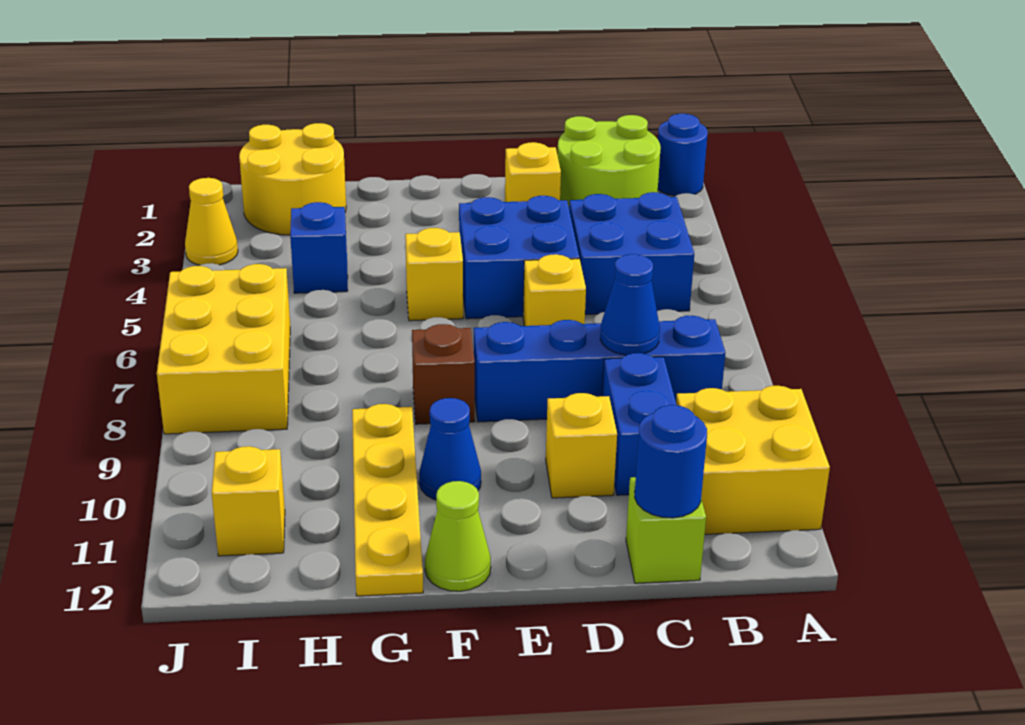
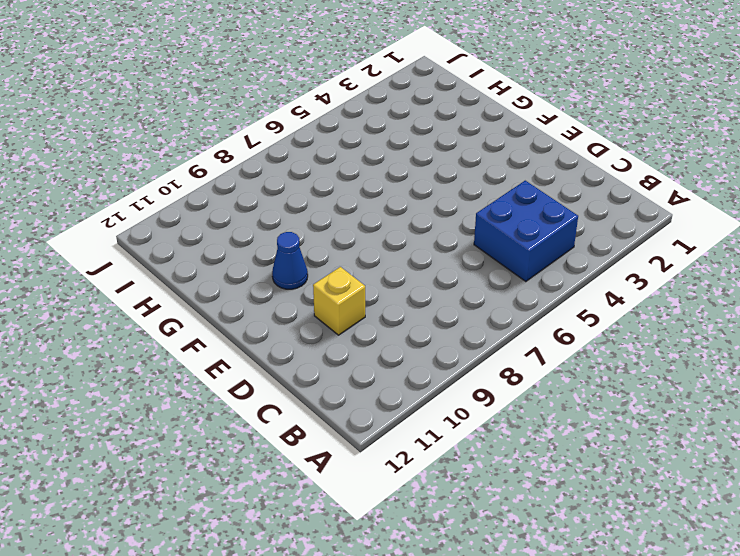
none -> blue round brick A1 level 1
none -> yellow brick A10:B11 level 1
none -> lime round brick B1:C2 level 1

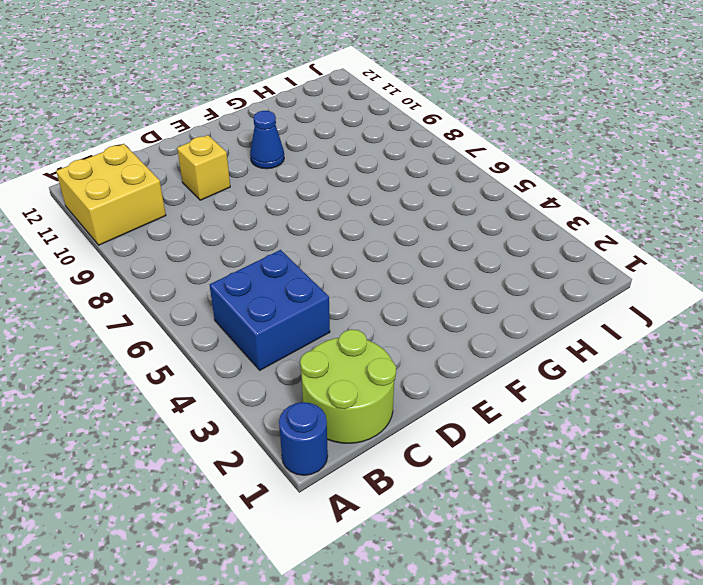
none -> blue brick B8:E8 level 1
none -> blue brick C9:C10 level 1
none -> lime brick C12 level 1

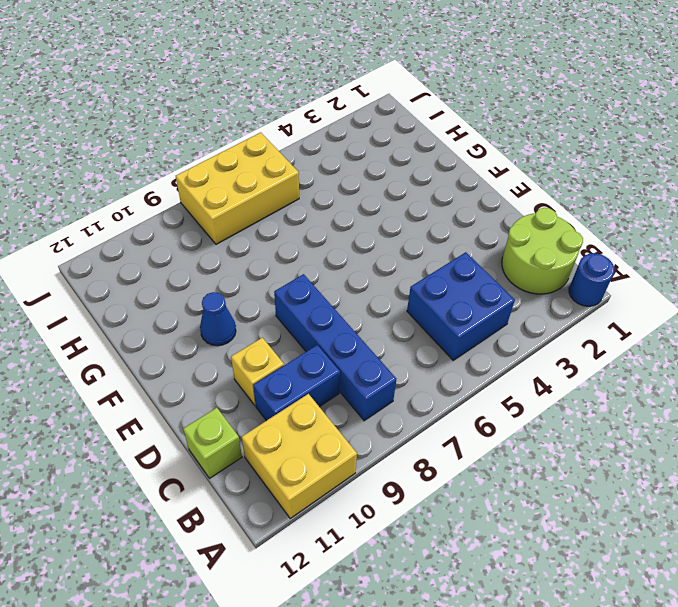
none -> yellow brick D2 level 1
none -> blue brick D4:E5 level 1
none -> yellow brick D6 level 1

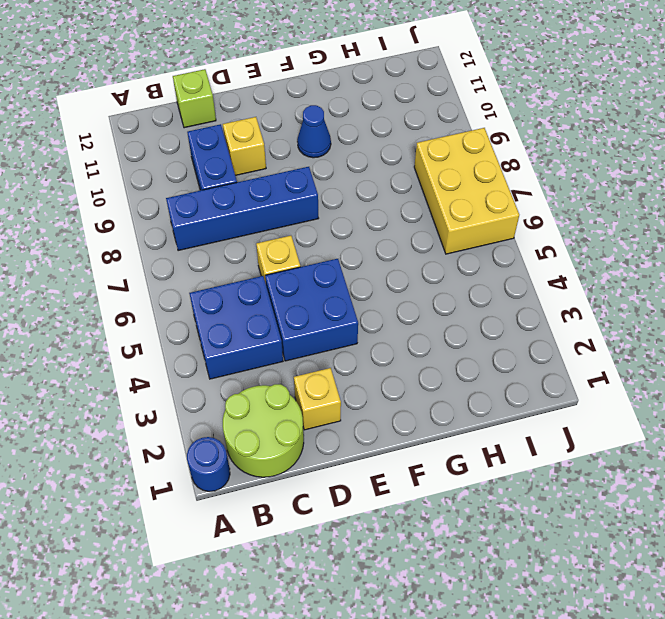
none -> yellow brick A10:B11 level 1
none -> yellow brick F5 level 1
none -> brown brick F8 level 1

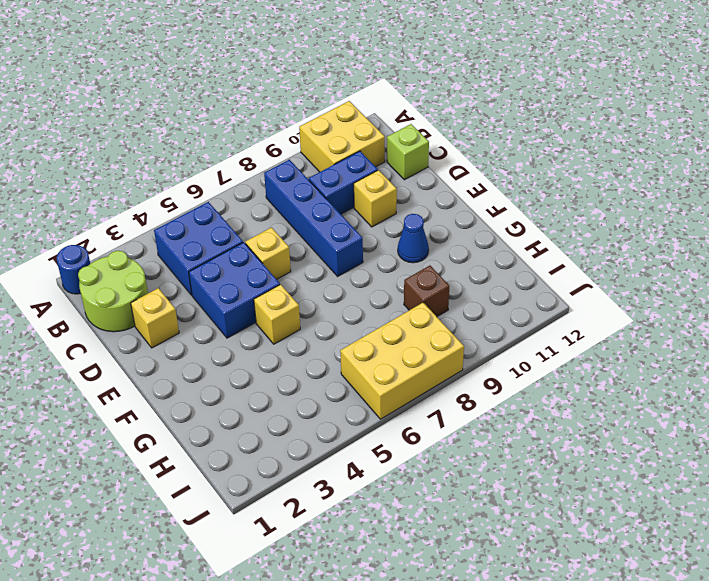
brown brick H9 level 1 -> brown brick F8 level 1
none -> lime cone F12 level 1
none -> yellow plate G9:G12 level 1
none -> yellow round brick H1:I2 level 1

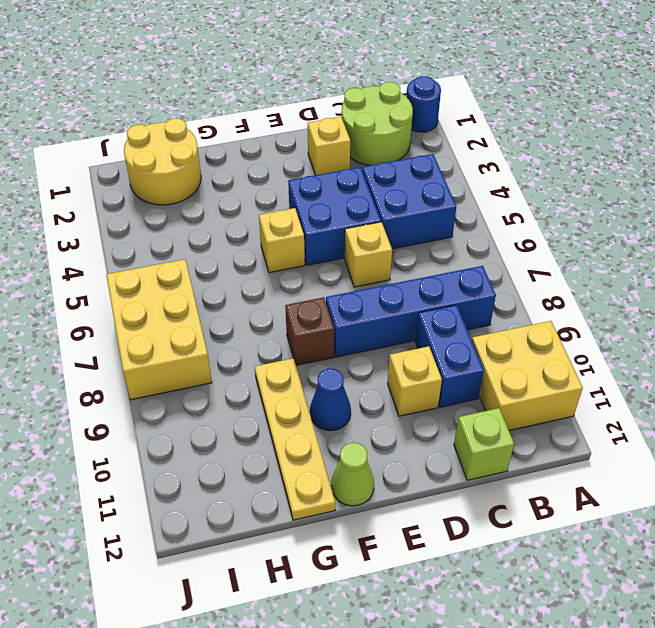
none -> blue brick H4 level 1
none -> yellow brick I11 level 1
none -> yellow cone J3 level 1

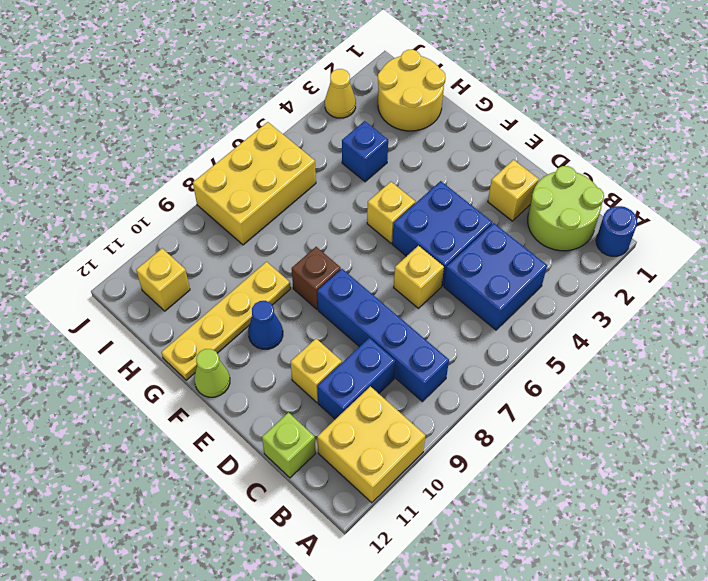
none -> blue cone C8 level 2
none -> blue round brick C12 level 2

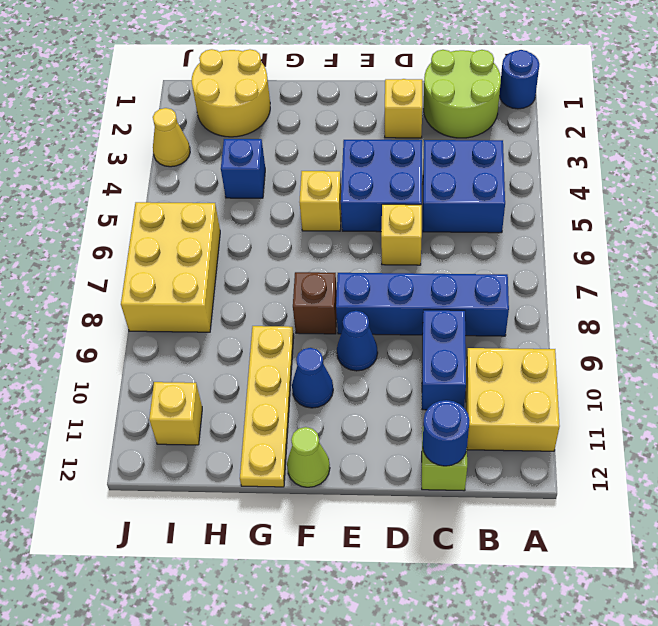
blue cone E9 level 1 -> blue cone C8 level 2
none -> yellow brick D10 level 1

